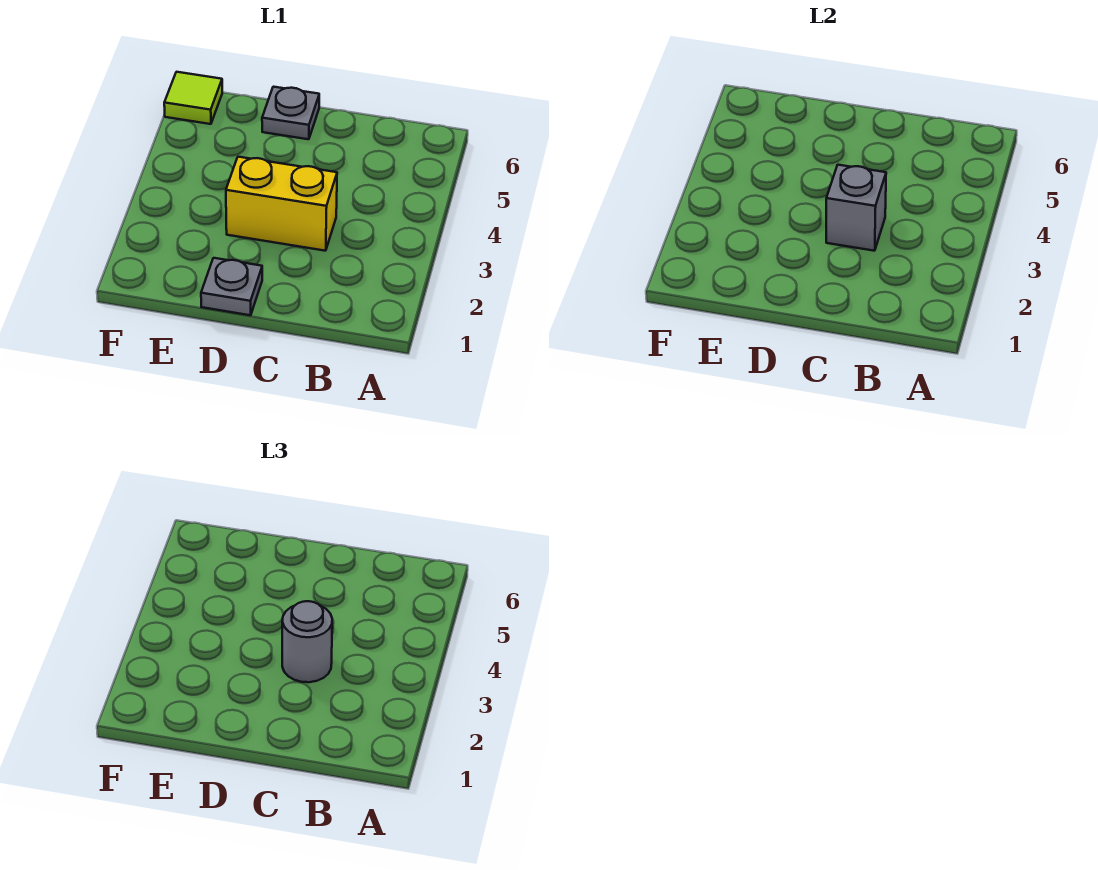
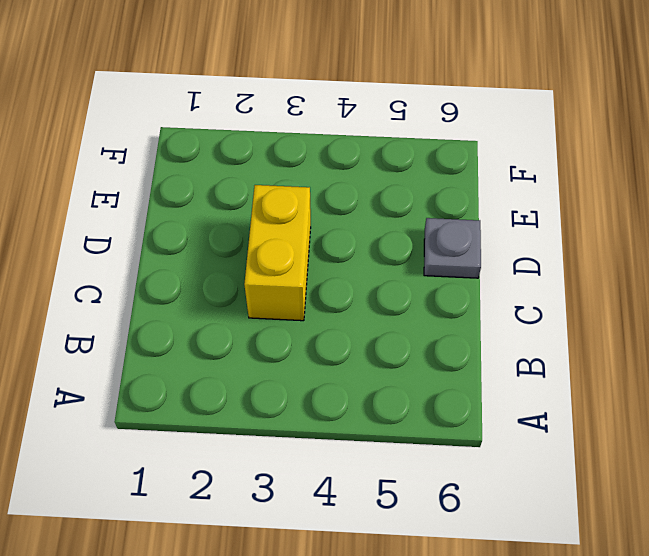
none -> grey plate D1 level 1
none -> lime tile F6 level 1

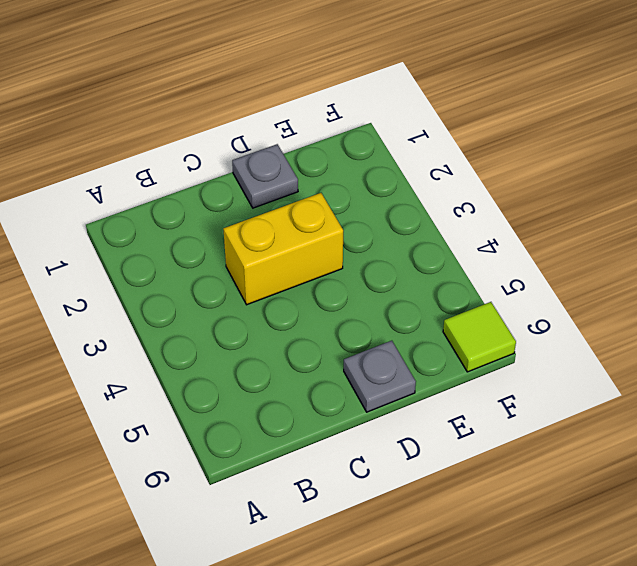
none -> grey brick C3 level 2
none -> grey round brick C3 level 3

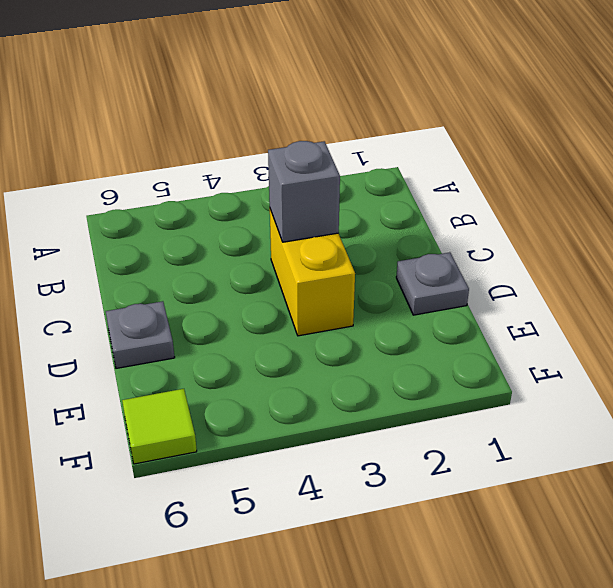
none -> grey round brick C3 level 3

